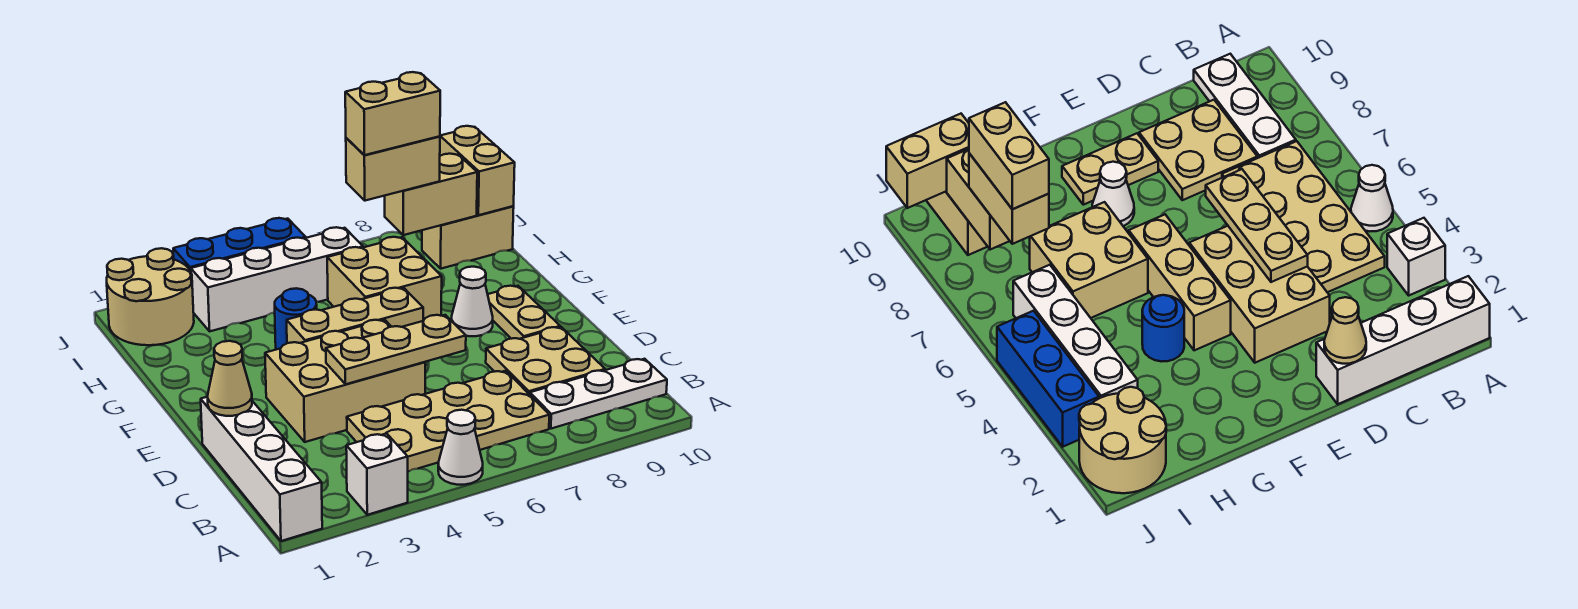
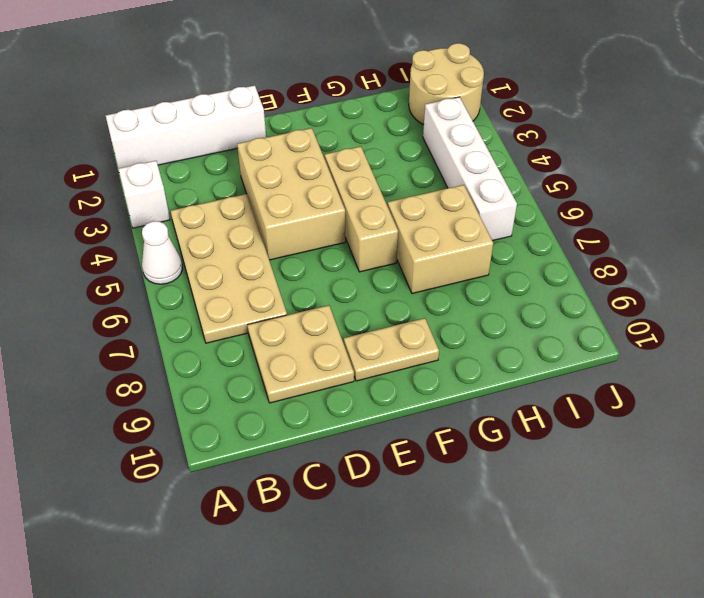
none -> white plate B8:B10 level 1
none -> white cone F8 level 1
none -> blue round brick G4 level 1

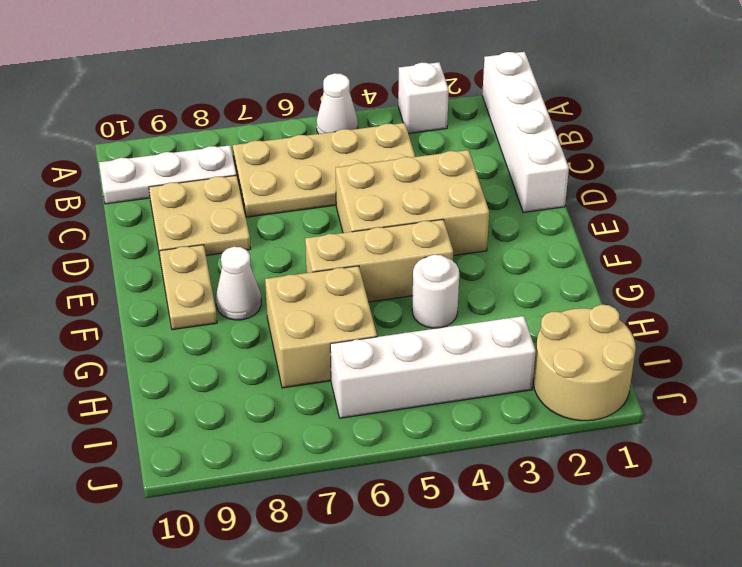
white round brick G4 level 1 -> blue round brick G4 level 1
none -> tan brick I9:I10 level 1
none -> blue brick J3:J5 level 1
none -> tan cone D1 level 2

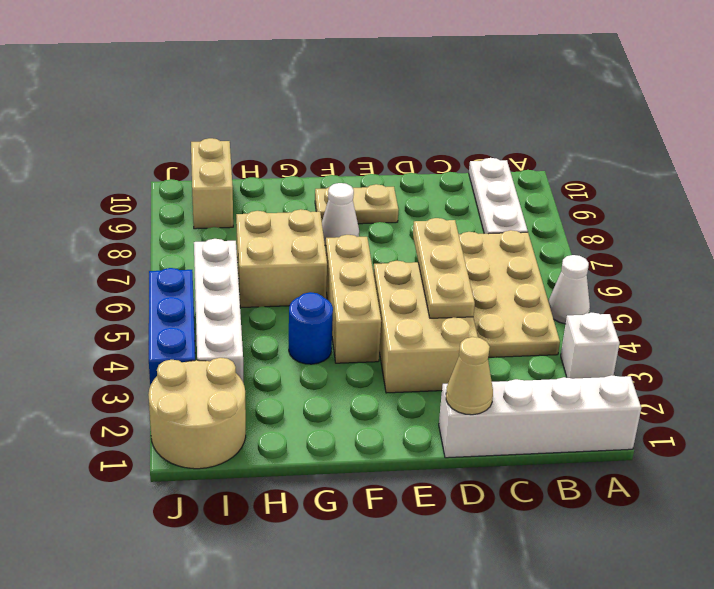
none -> tan plate C8:D9 level 1
none -> tan brick I8:I9 level 2
none -> tan brick I10:J10 level 2

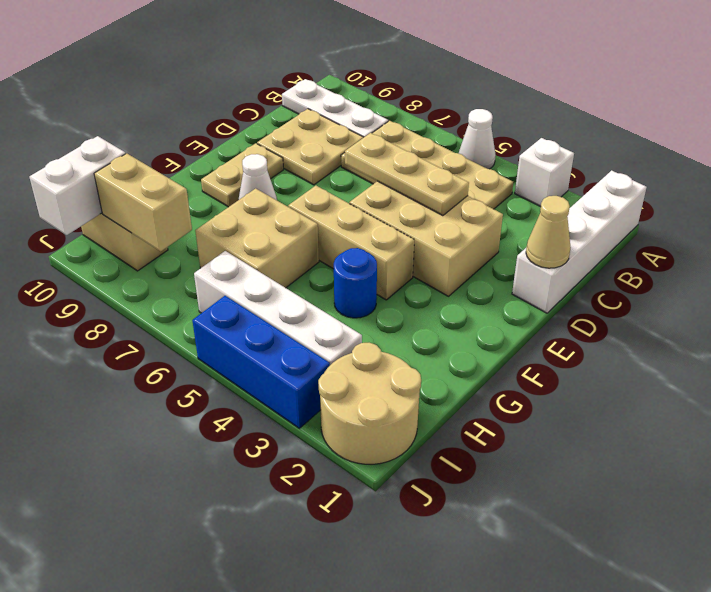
white brick I10:J10 level 2 -> tan brick I10:J10 level 2
none -> tan brick I7:I8 level 3
none -> tan brick I7:I8 level 4

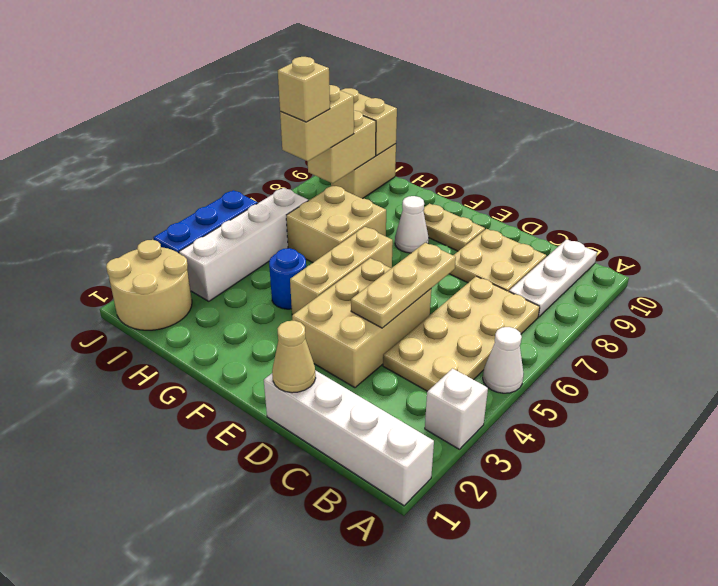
tan brick I7 level 4 -> tan brick I7:I8 level 4

